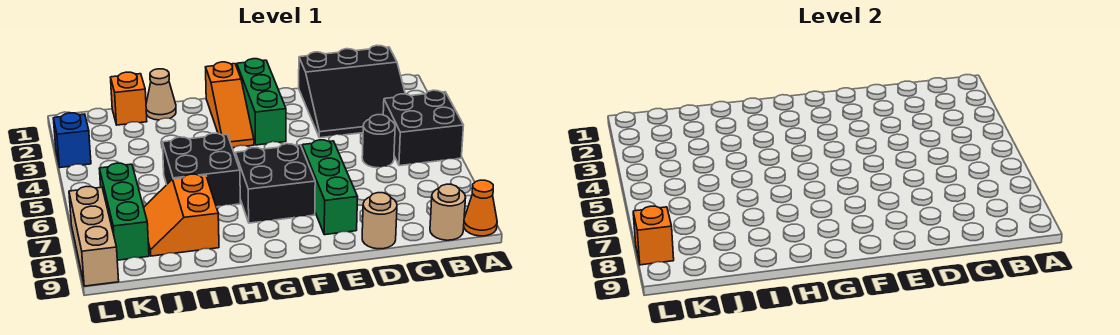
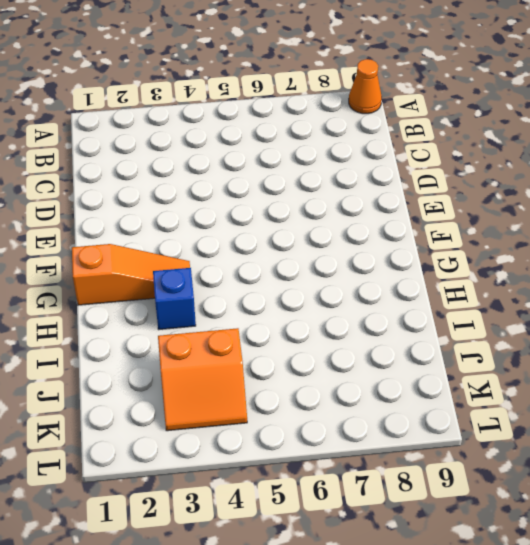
blue brick H3 level 1 -> blue brick L3 level 1
orange slope J3:K4 level 1 top J -> orange slope I7:J8 level 1 top I
none -> black brick A4:B5 level 1
none -> black slope B1:D3 level 1 top 1
none -> tan round brick B9 level 1

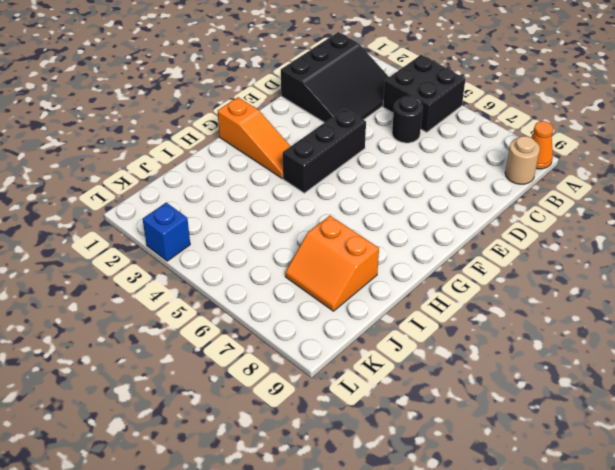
black brick E4:G4 level 1 -> none
none -> tan round brick D9 level 1
none -> green brick E6:E8 level 1
none -> green brick F1:F3 level 1

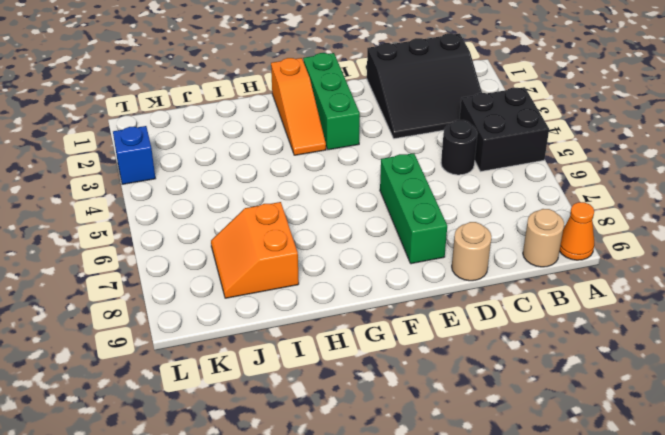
none -> black brick F6:G7 level 1
none -> black brick H5:I6 level 1
none -> tan cone I1 level 1

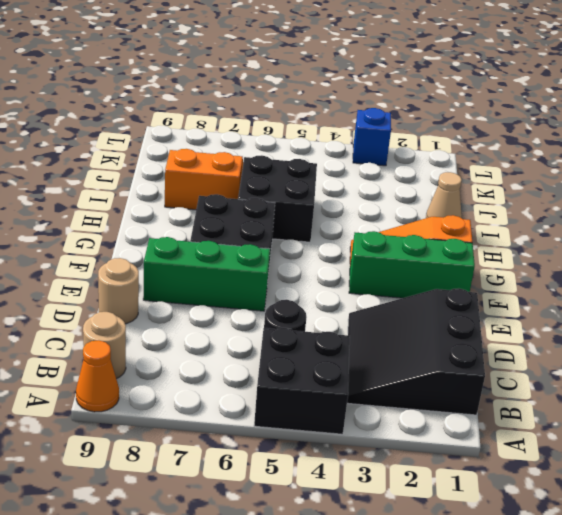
none -> orange brick J1 level 1
none -> green brick K6:K8 level 1
none -> tan brick L7:L9 level 1

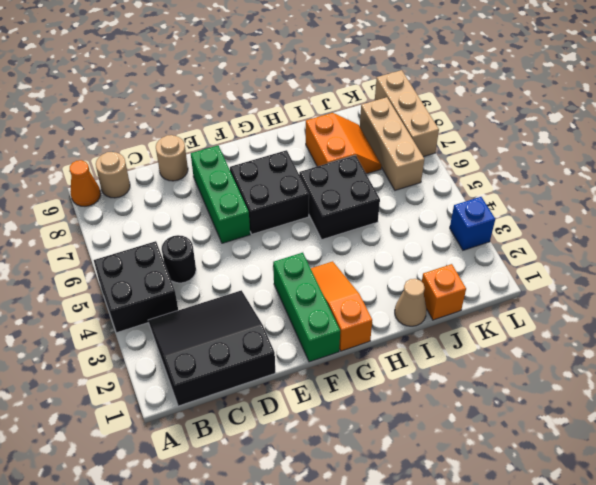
tan brick K6:K8 level 1 -> green brick K6:K8 level 1
none -> orange brick L8 level 2

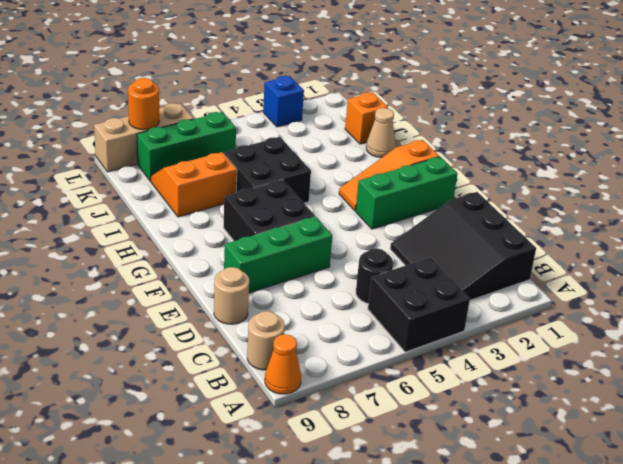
orange round brick L8 level 2 -> orange brick L8 level 2

